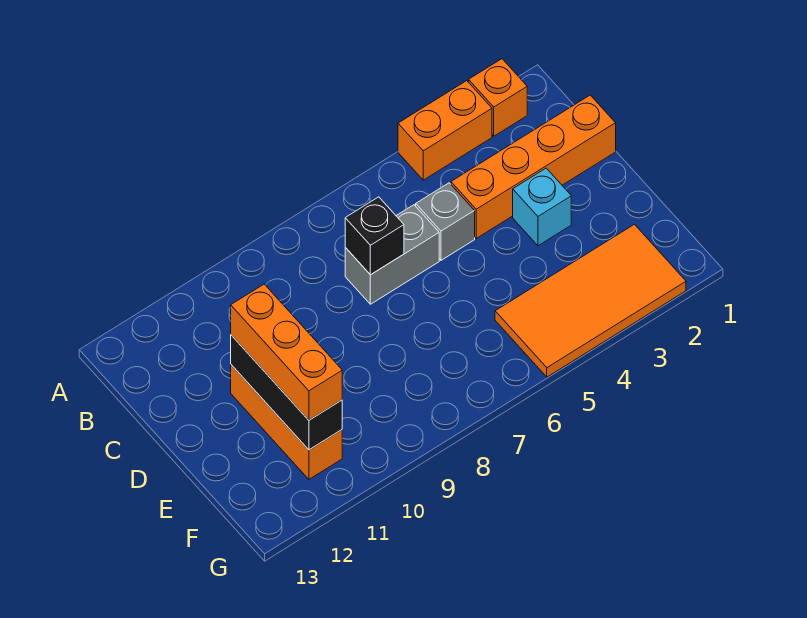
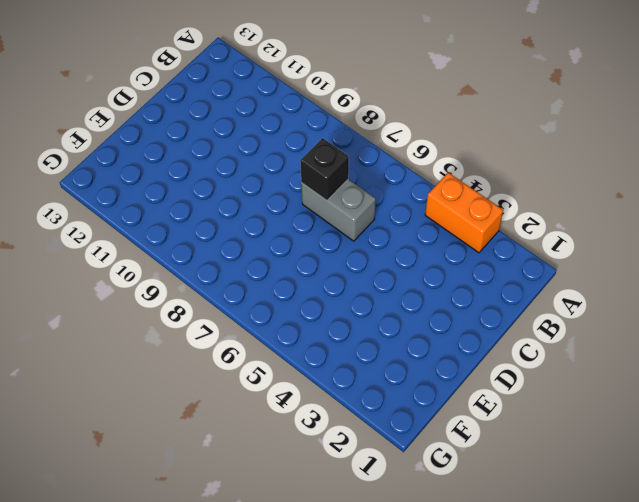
none -> orange brick A2 level 1
none -> orange brick C1:C4 level 1

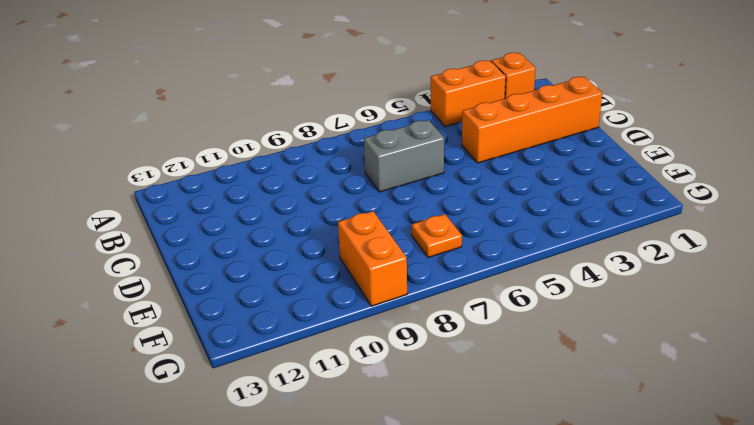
orange plate F7 level 1 -> none
orange brick F9:G9 level 1 -> none
none -> grey brick C5 level 1
none -> cyan brick D3 level 1

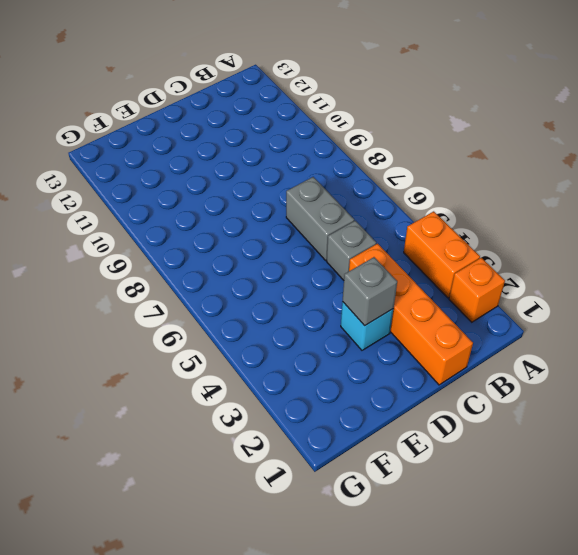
grey brick D3 level 2 -> none
none -> orange brick D11:F11 level 1
none -> orange tile F2:G5 level 1

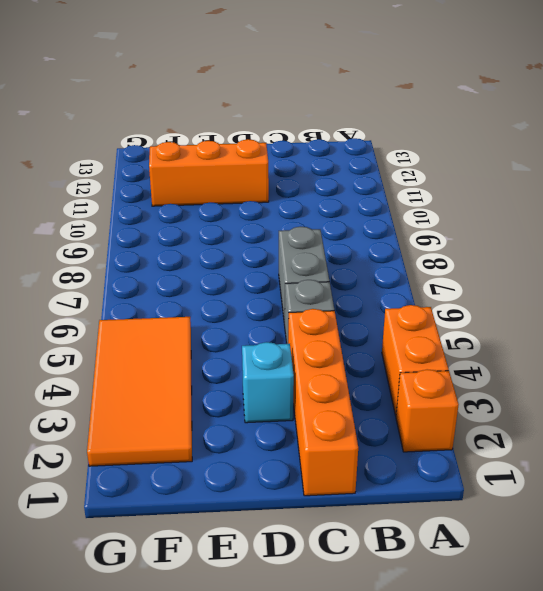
none -> black brick C7 level 2
none -> black brick D11:F11 level 2

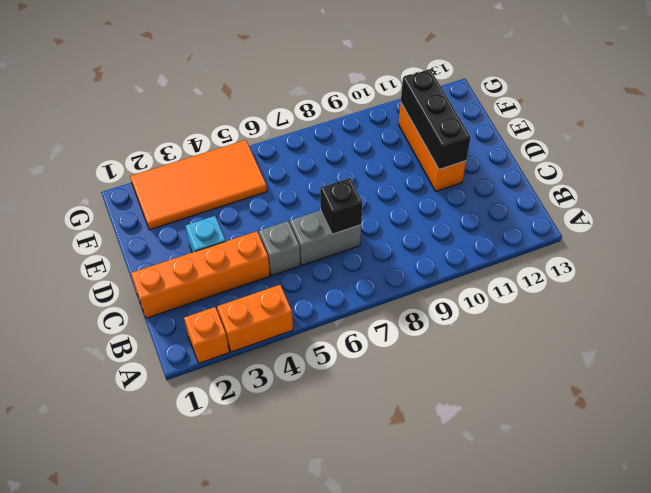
none -> orange brick D11:F11 level 3

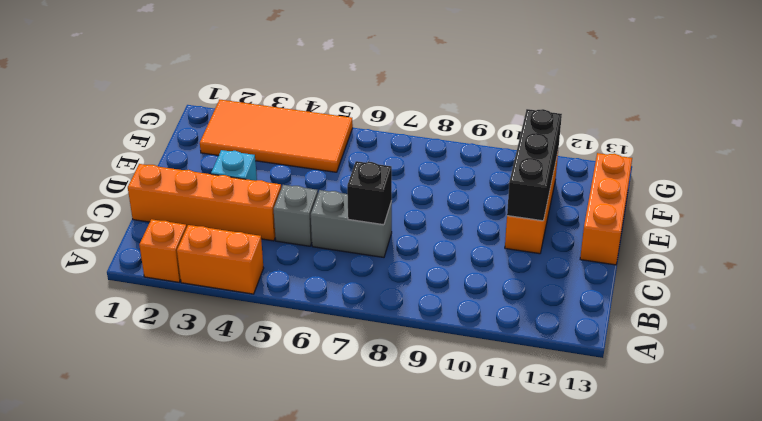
orange brick D13:F13 level 1 -> orange brick D11:F11 level 3

